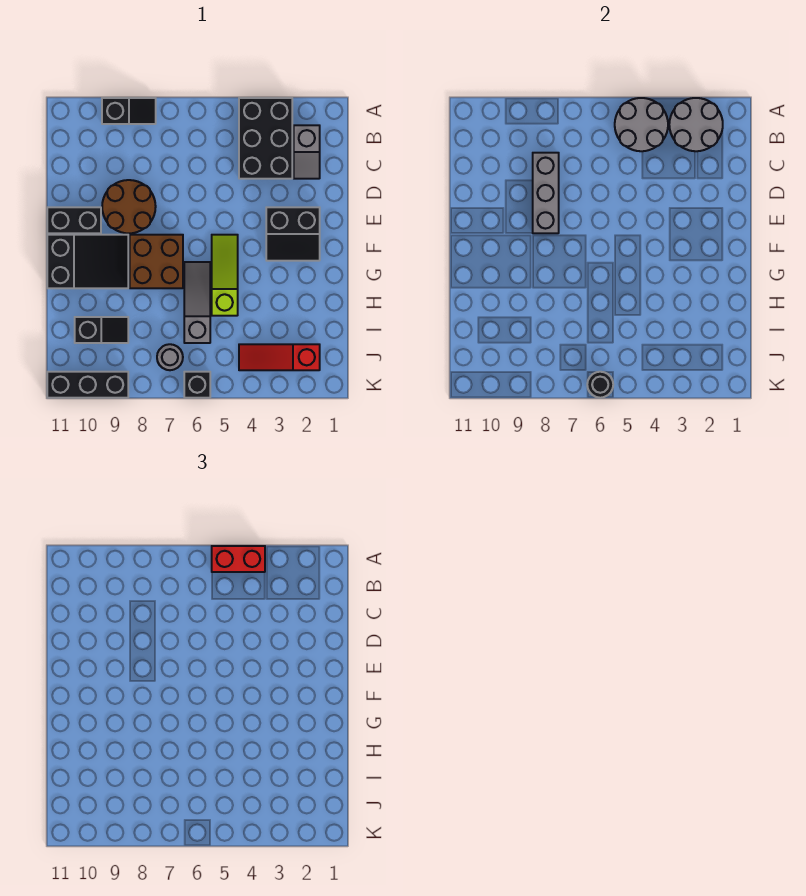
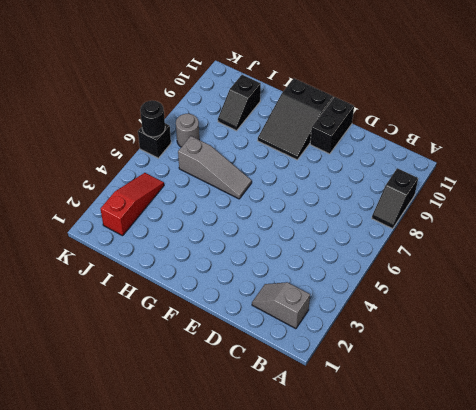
none -> black brick A3:C4 level 1
none -> brown round brick D8:E9 level 1
none -> black slope E2:F3 level 1 top E

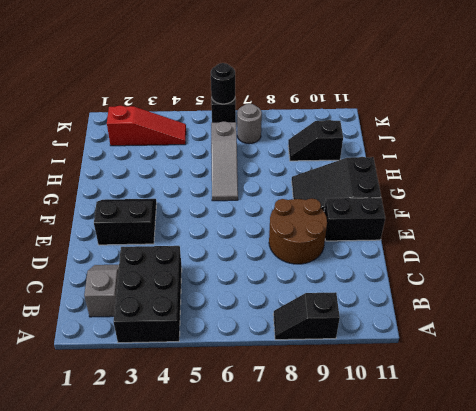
none -> lime slope F5:H5 level 1 top H
none -> brown brick F7:G8 level 1
none -> black brick K9:K11 level 1

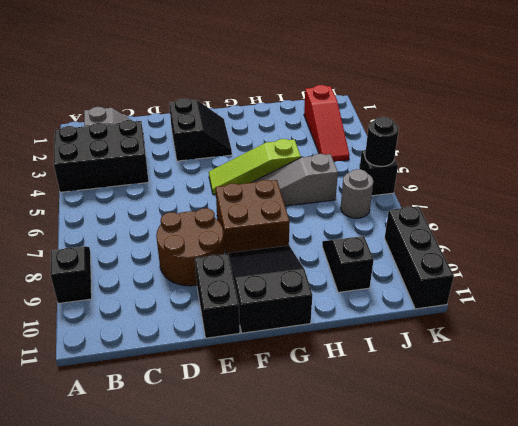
none -> grey round brick A2:B3 level 2
none -> grey round brick A4:B5 level 2
none -> grey brick C8:E8 level 2

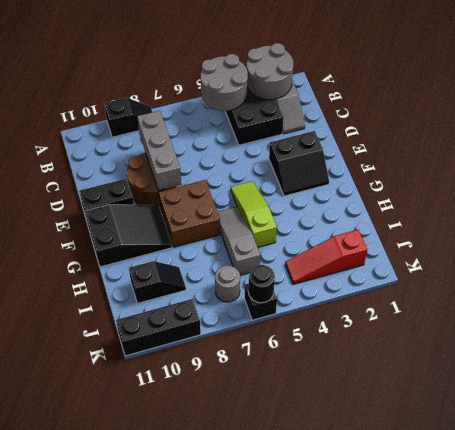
none -> red brick A4:A5 level 3

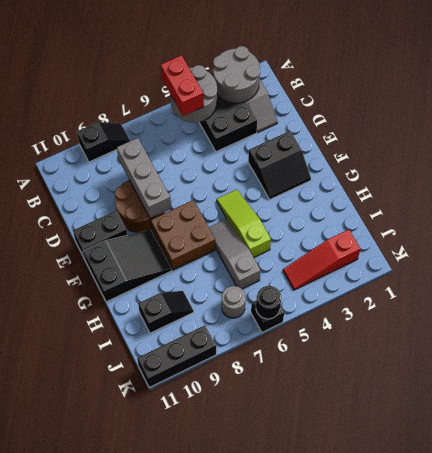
red brick A5:B5 level 3 -> red brick A4:A5 level 3

